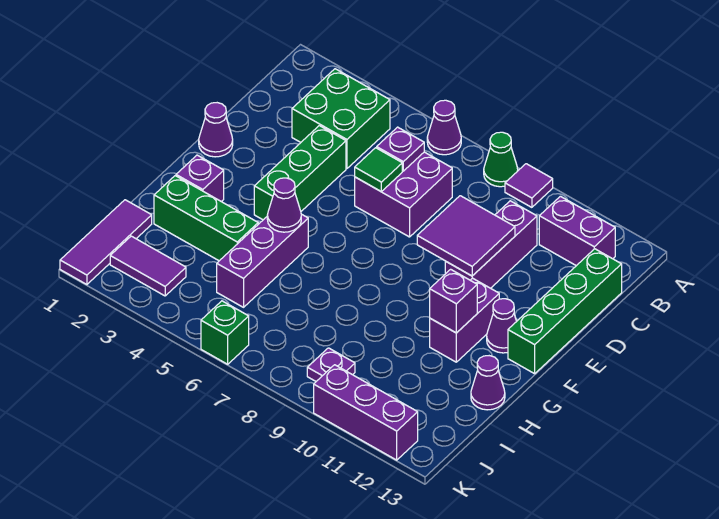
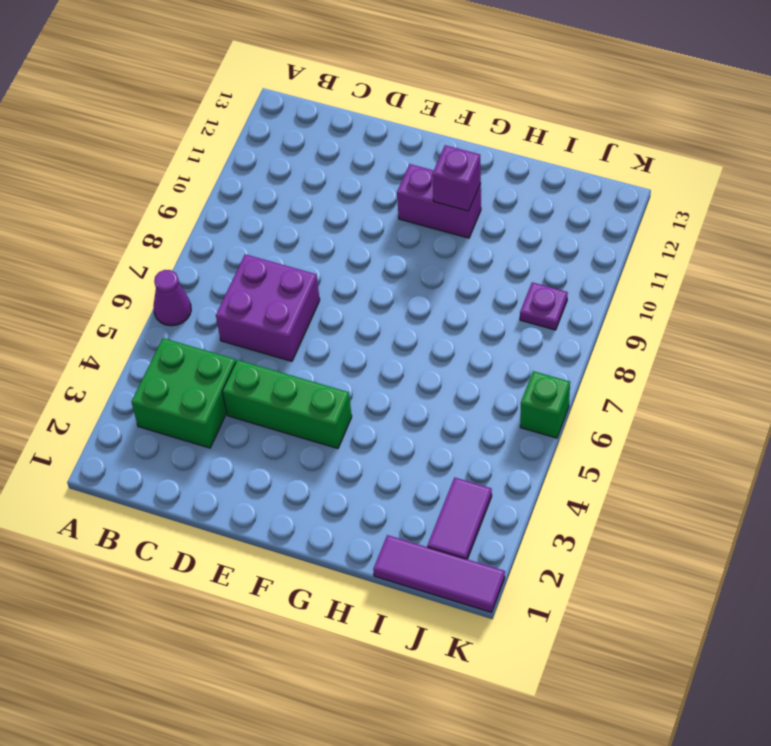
none -> green cone A8 level 1
none -> purple tile A9 level 1
none -> purple brick B11:B12 level 1

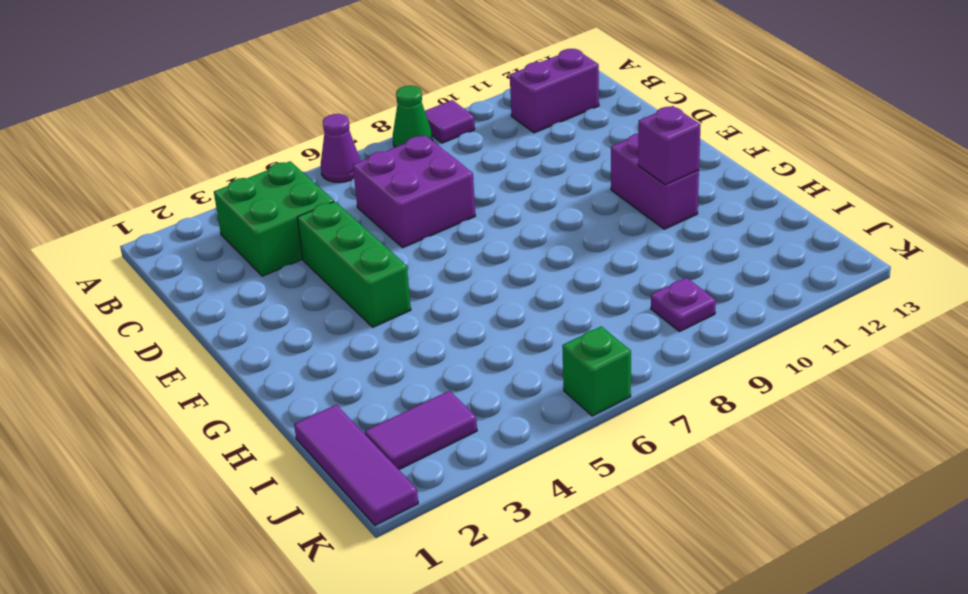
none -> purple brick C10:E10 level 1
none -> green brick C13:F13 level 1
none -> purple cone E1 level 1

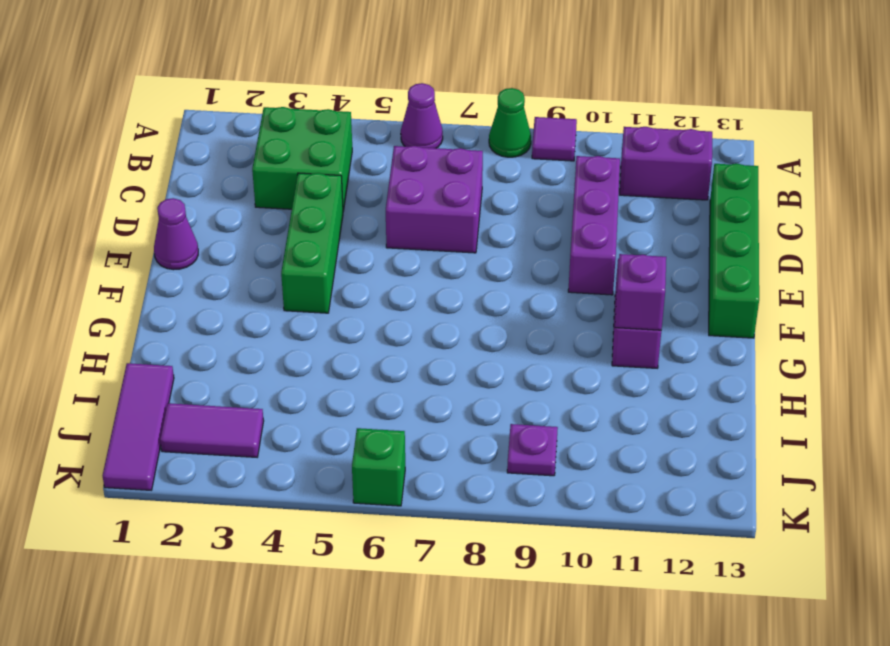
none -> purple cone F12 level 1
none -> purple brick G2 level 1
none -> purple brick G5:I5 level 1

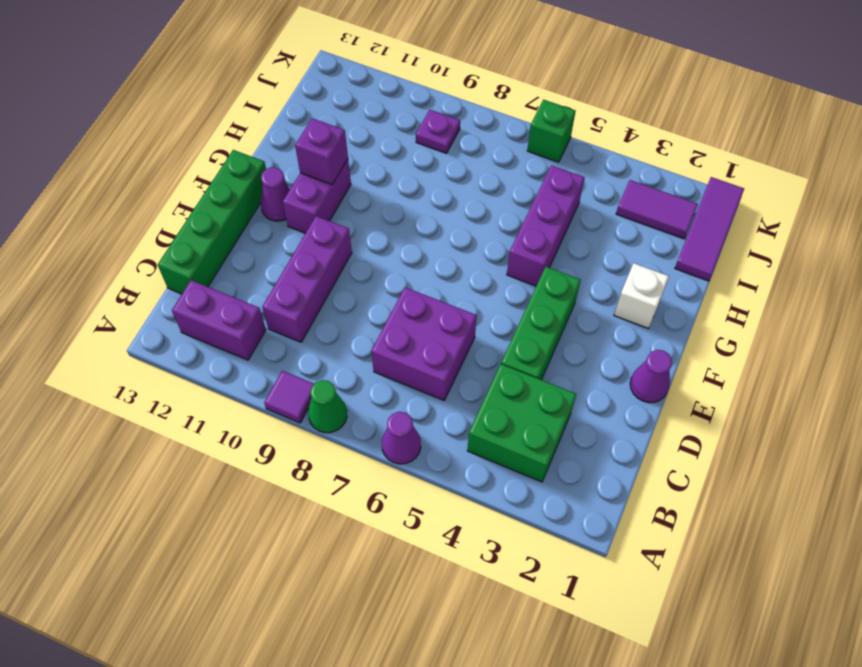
white brick G2 level 1 -> purple brick G2 level 1
none -> green brick H2:H4 level 1
none -> purple cone H13 level 1
none -> purple brick K10:K12 level 1

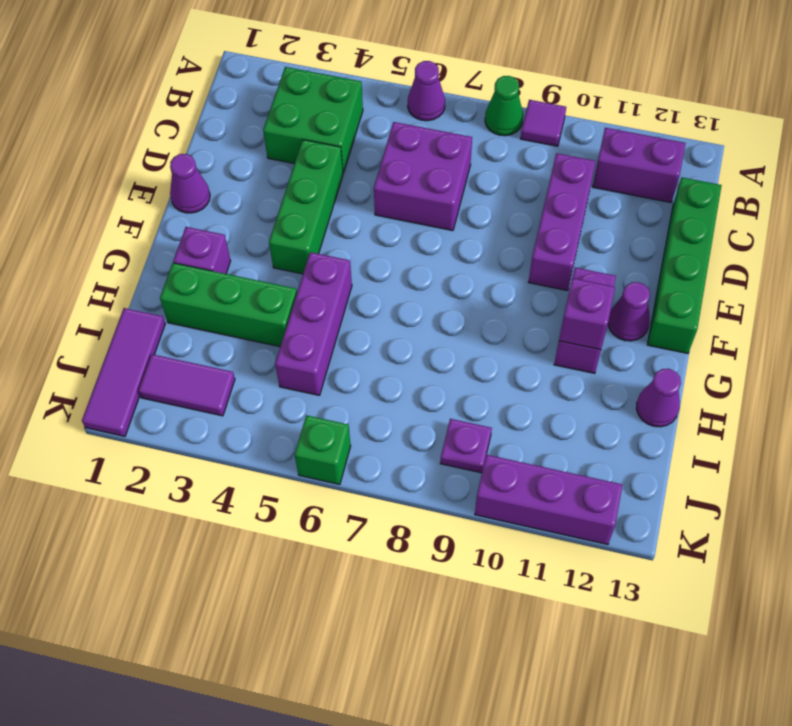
none -> purple plate C6 level 2
none -> green tile D6 level 2
none -> purple tile D9:E10 level 2

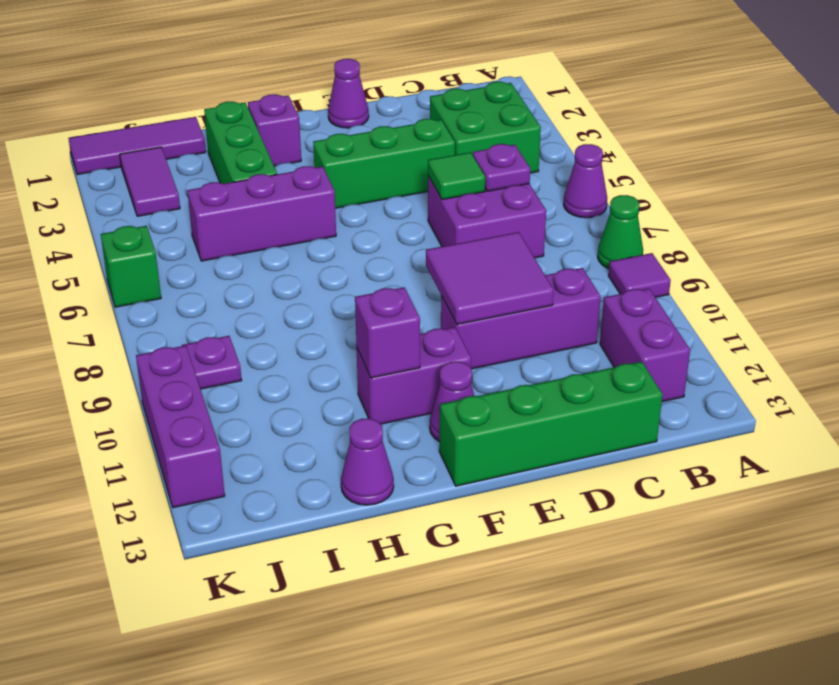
none -> purple cone G5 level 2

